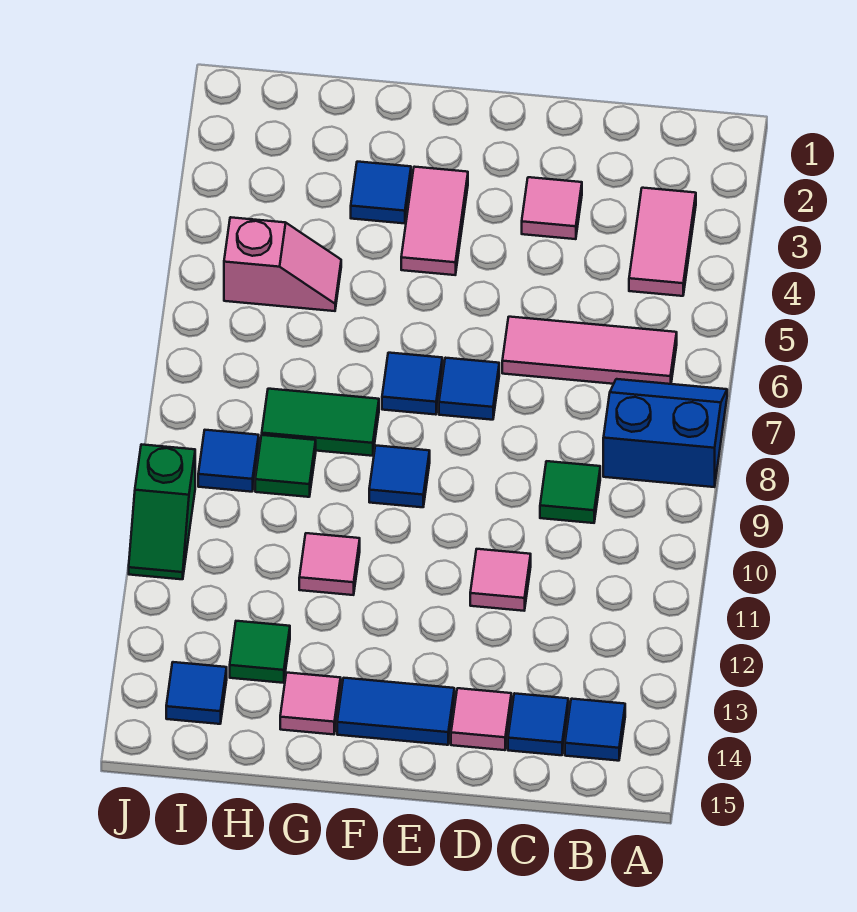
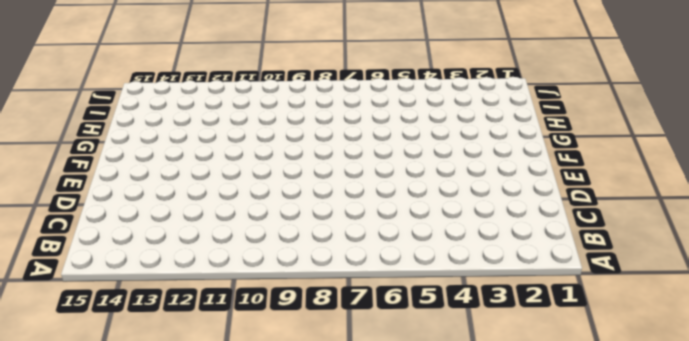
none -> blue slope A7:B8 level 1 top 8
none -> pink tile B3:B4 level 1
none -> pink tile B6:D6 level 1

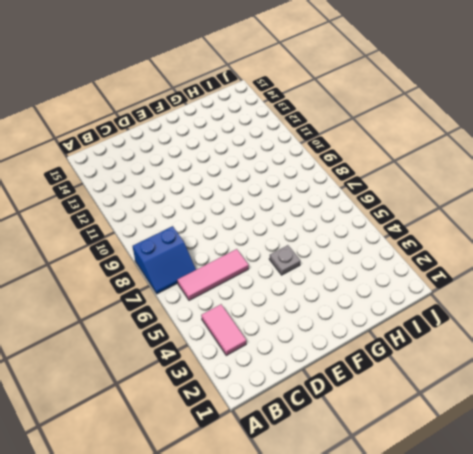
grey plate F5 level 1 -> none
none -> blue tile B14 level 1
none -> green tile C9 level 1
none -> blue tile C14 level 1

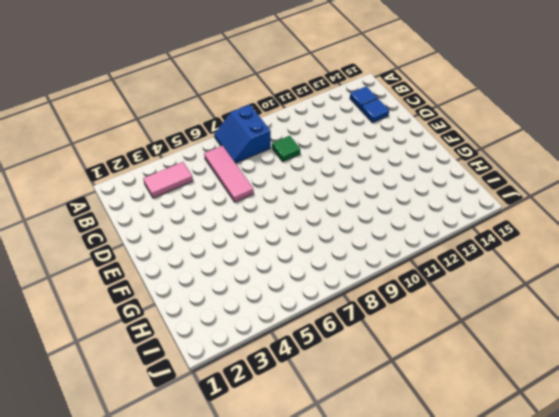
none -> pink tile D3 level 1
none -> pink tile D11 level 1
none -> pink tile D14 level 1

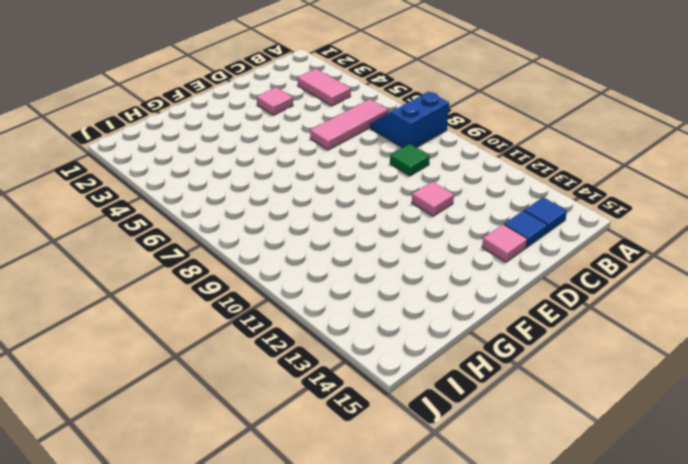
none -> blue tile E7 level 1
none -> blue tile E14:F14 level 1
none -> pink tile F3:F4 level 1

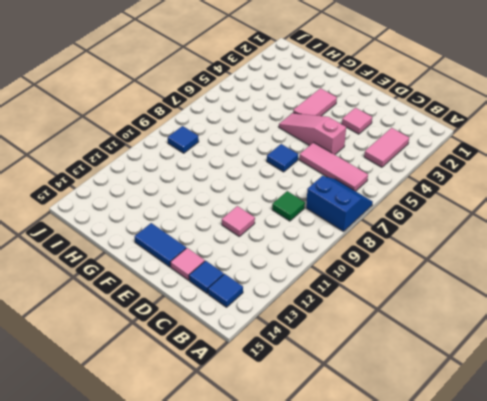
pink slope D5:F5 level 1 top D -> none
none -> blue tile F7 level 1
none -> blue tile F9 level 1
none -> blue tile G3 level 1

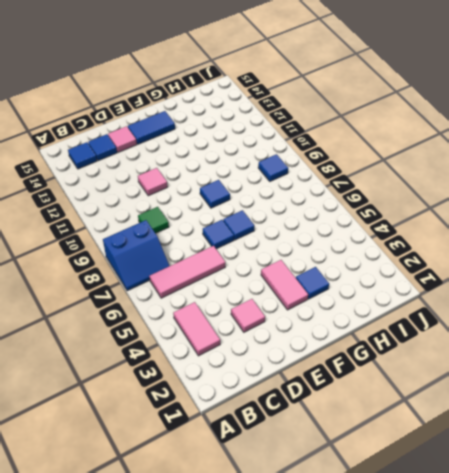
none -> green tile G8:H8 level 1
none -> pink tile G11 level 1
none -> pink tile G14 level 1

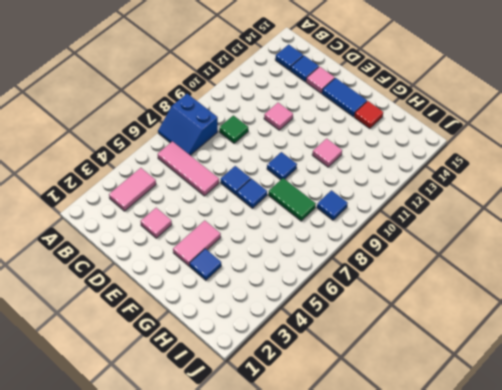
red tile G14 level 1 -> pink tile G14 level 1
none -> pink slope H5:I5 level 1 top I
none -> green tile H9 level 1
none -> green tile H13 level 1

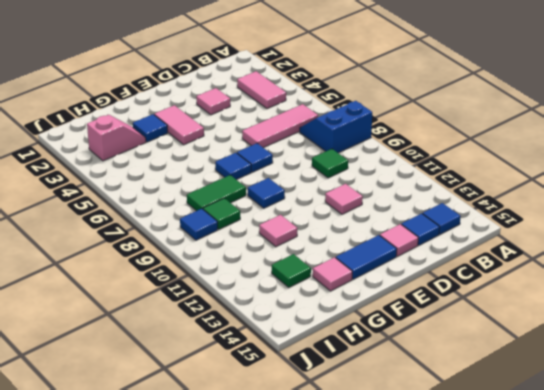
pink slope H3:I3 level 1 top I -> pink slope H5:I5 level 1 top I
none -> blue tile I14 level 1
none -> green slope J10:J11 level 1 top 10

